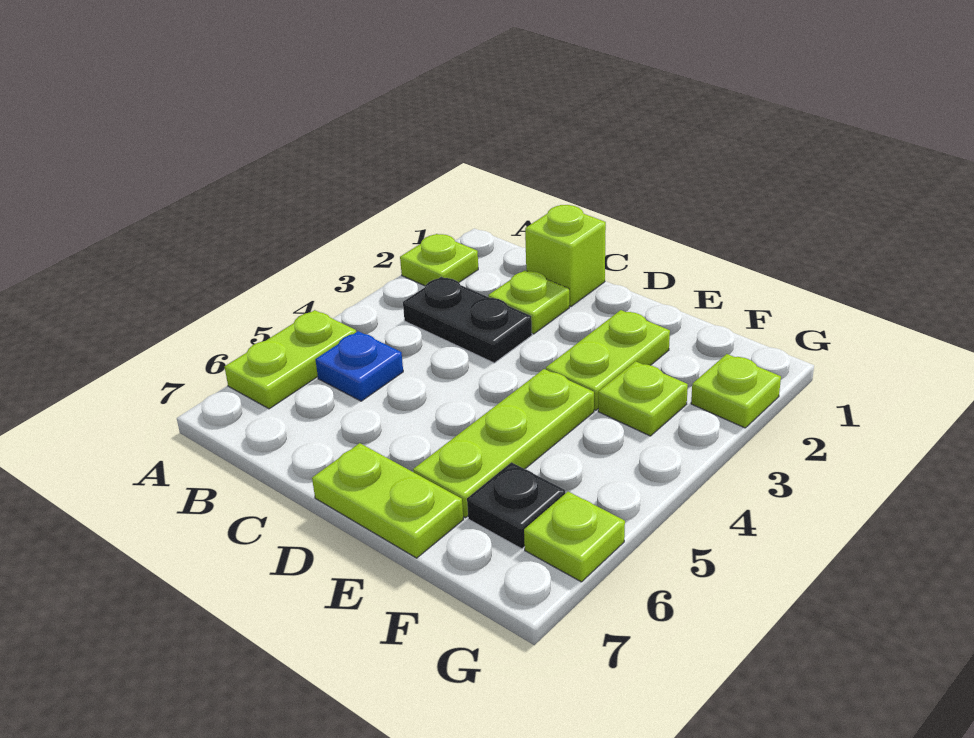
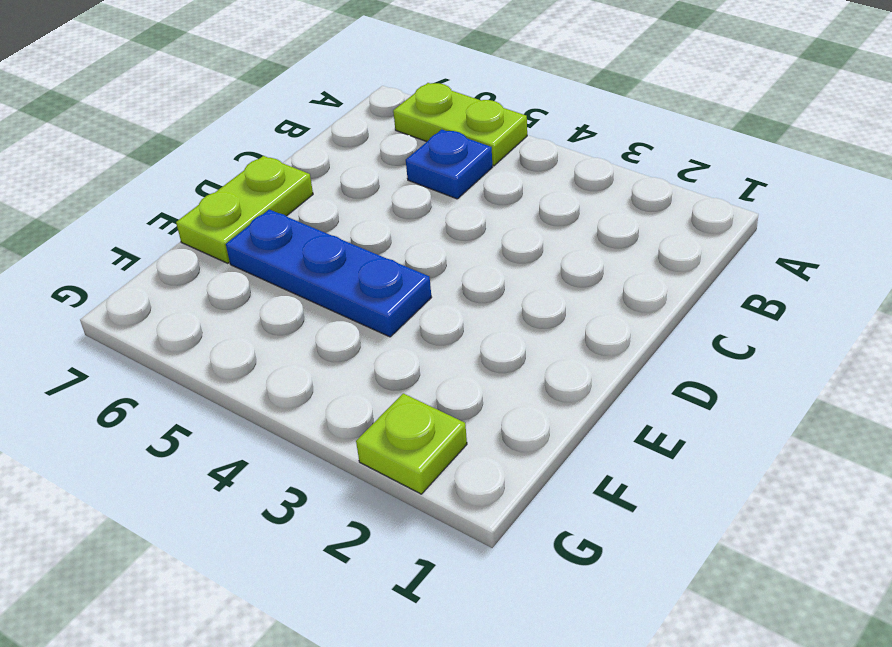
blue plate E4:E6 level 1 -> lime plate E4:E6 level 1
none -> lime plate A2 level 1
none -> black plate B3:C3 level 1
none -> lime brick C1 level 1

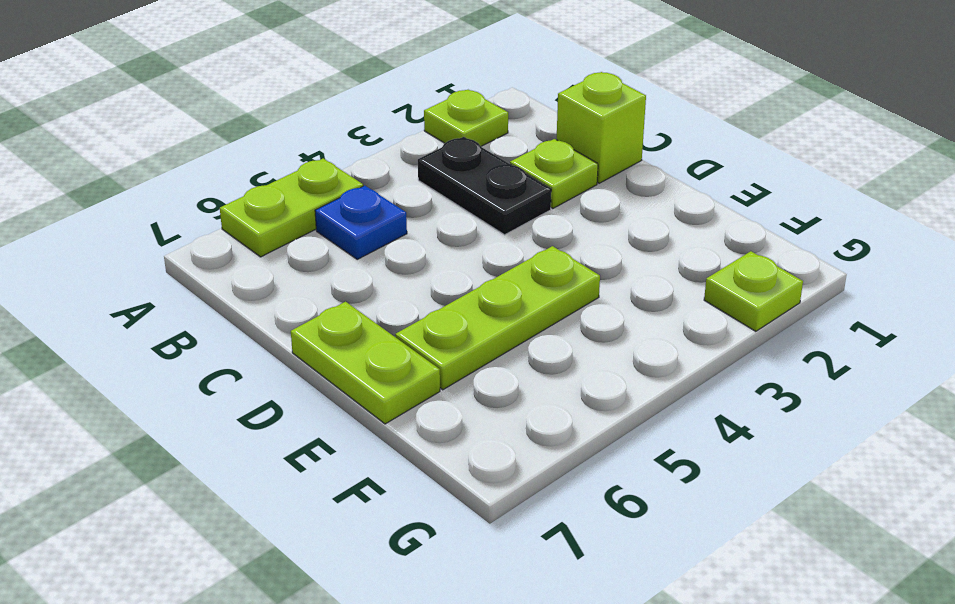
none -> lime plate E2:E3 level 1
none -> lime plate F3 level 1
none -> black plate F6 level 1

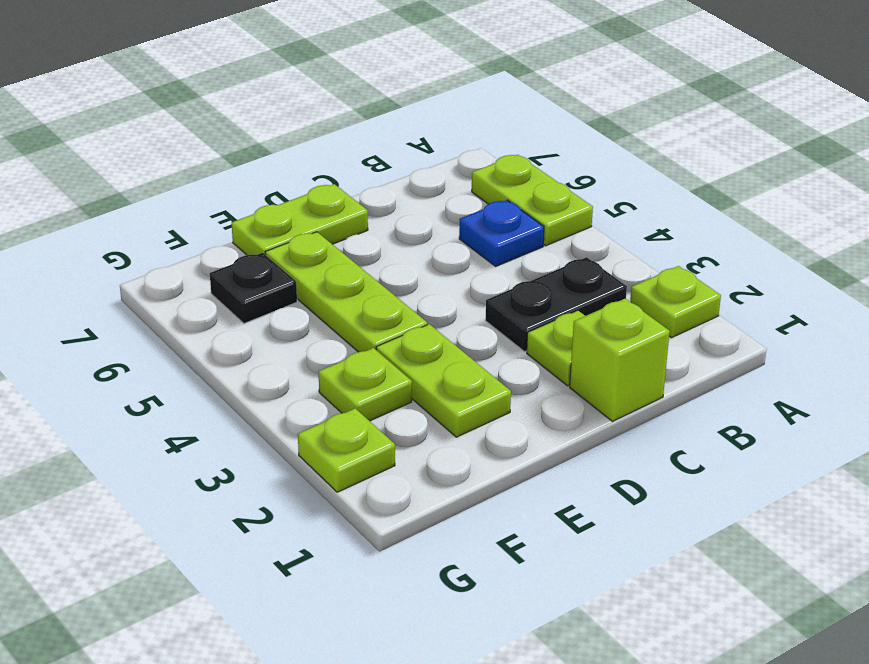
none -> lime plate G6 level 1

